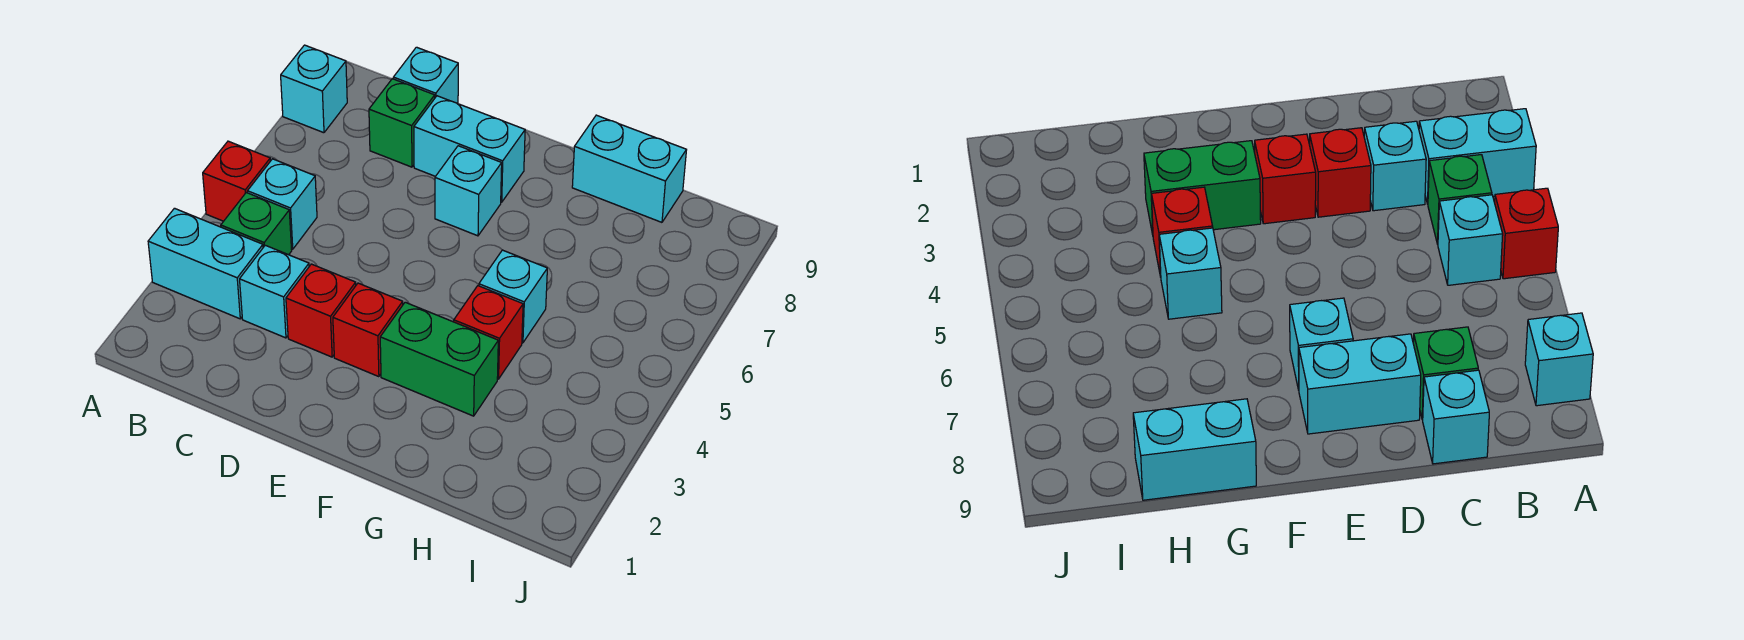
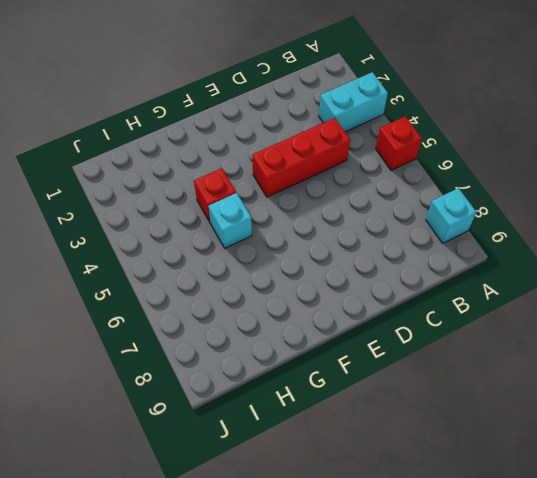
red brick C4:E4 level 1 -> none
none -> green brick B4 level 1
none -> cyan brick B5 level 1
none -> cyan brick C3 level 1

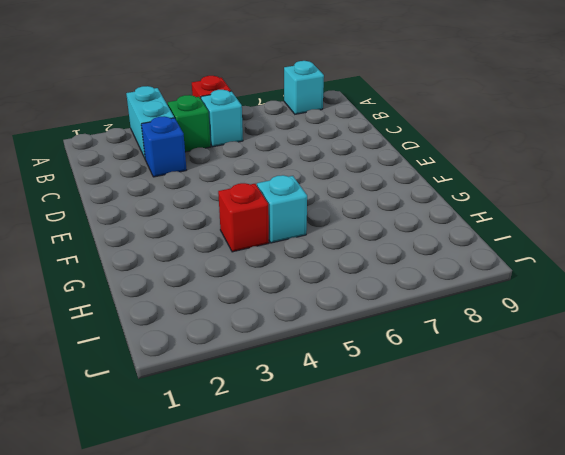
blue brick C3 level 1 -> cyan brick C3 level 1
none -> green brick C8 level 1
none -> cyan brick C9 level 1
none -> red brick D3 level 1

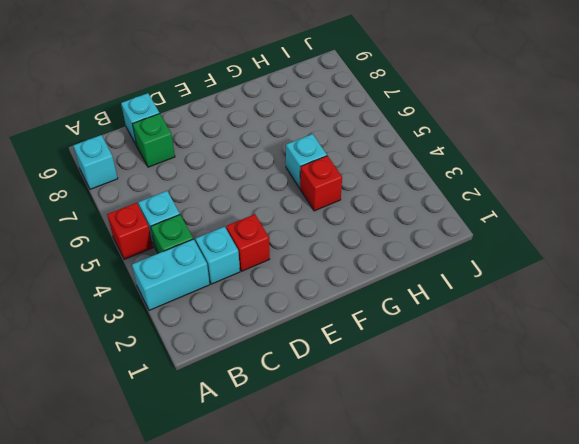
none -> cyan brick D8:E8 level 1
none -> red brick E3 level 1
none -> cyan brick E7 level 1

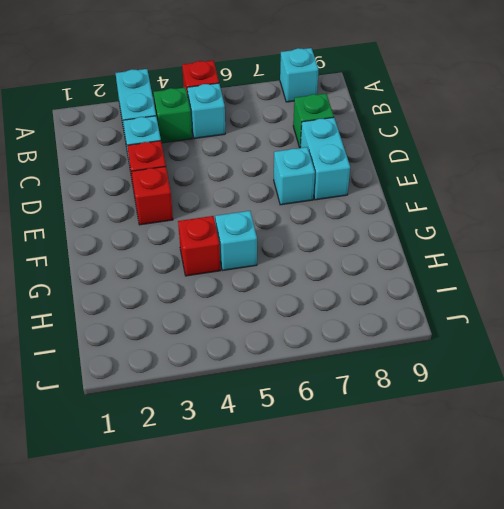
none -> cyan brick C9 level 1
none -> green brick F3:G3 level 1
none -> cyan brick G9:H9 level 1

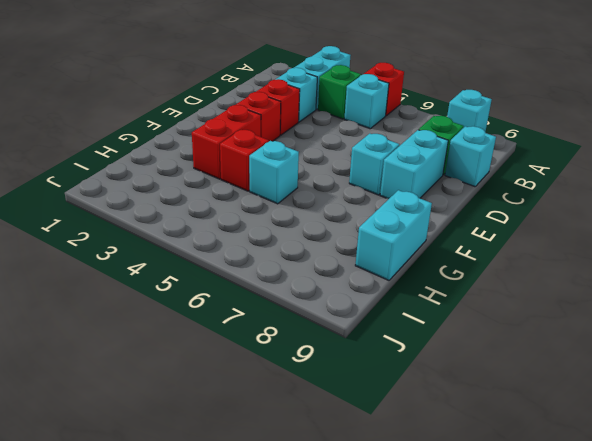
red brick F3:G3 level 1 -> green brick F3:G3 level 1

